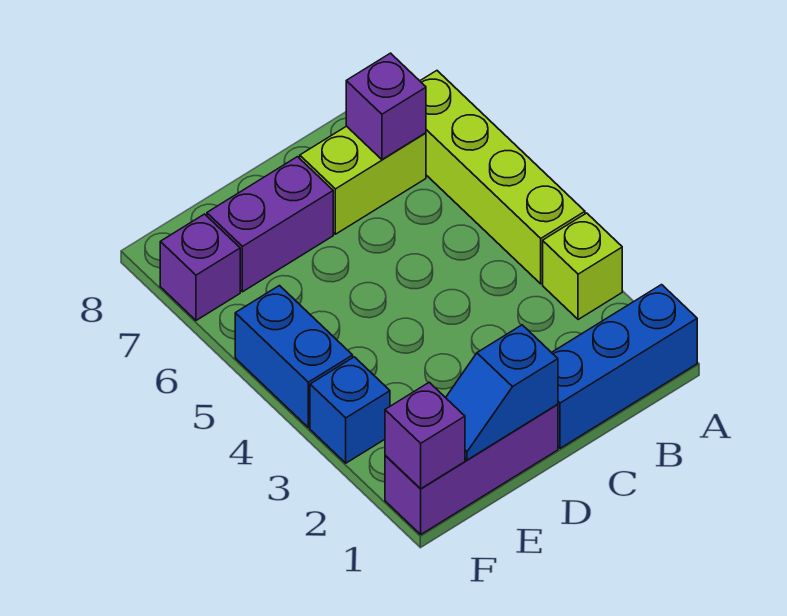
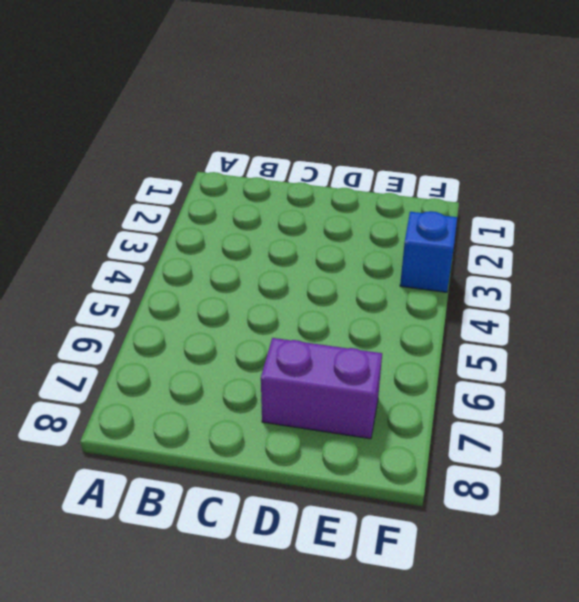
none -> blue brick A1:C1 level 1
none -> lime brick A3 level 1
none -> lime brick A4:A7 level 1

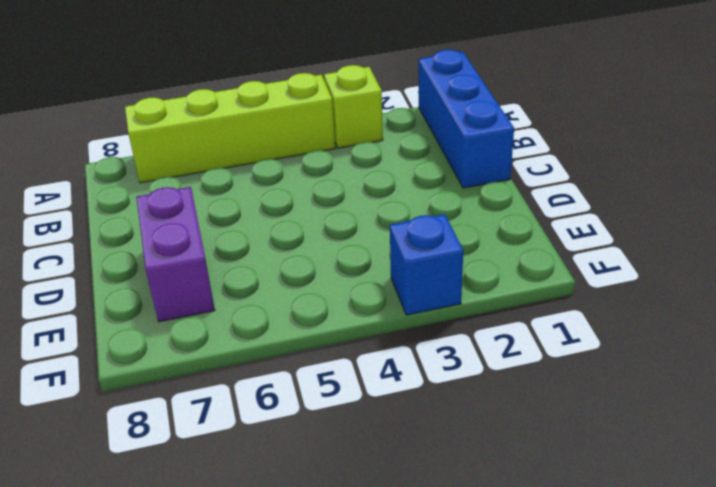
none -> lime brick B7:C7 level 1
none -> purple brick D1:F1 level 1
none -> blue brick F4:F5 level 1

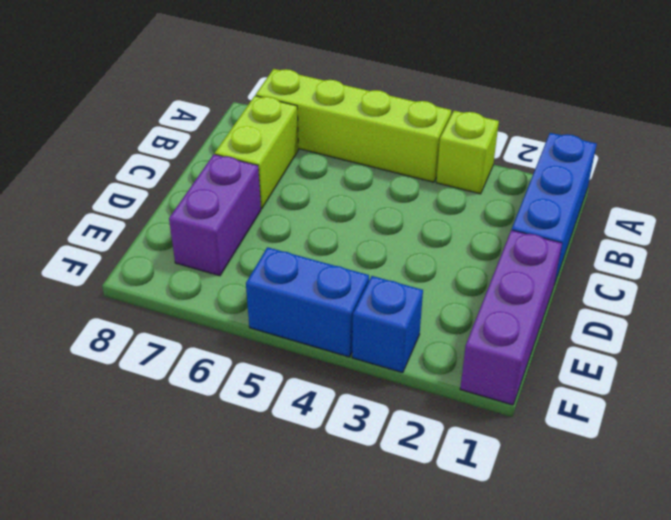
none -> purple brick F7 level 1
none -> purple brick B7 level 2
none -> blue slope D1:E1 level 2 top D

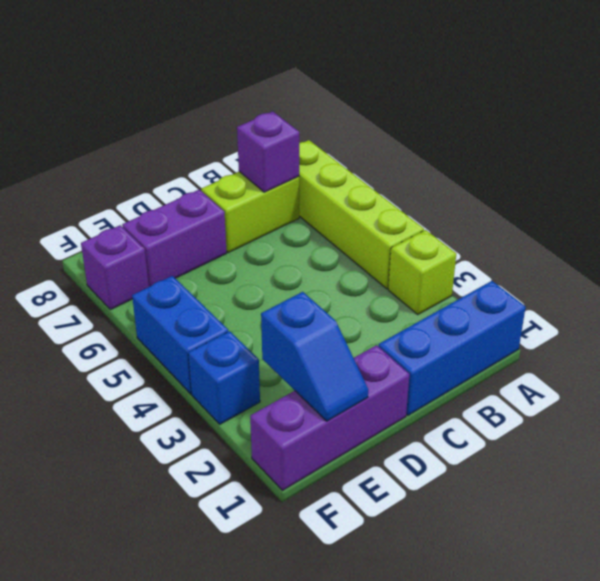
blue slope E1:E2 level 2 top 2 -> blue slope D1:E1 level 2 top D
none -> purple brick F1 level 2

